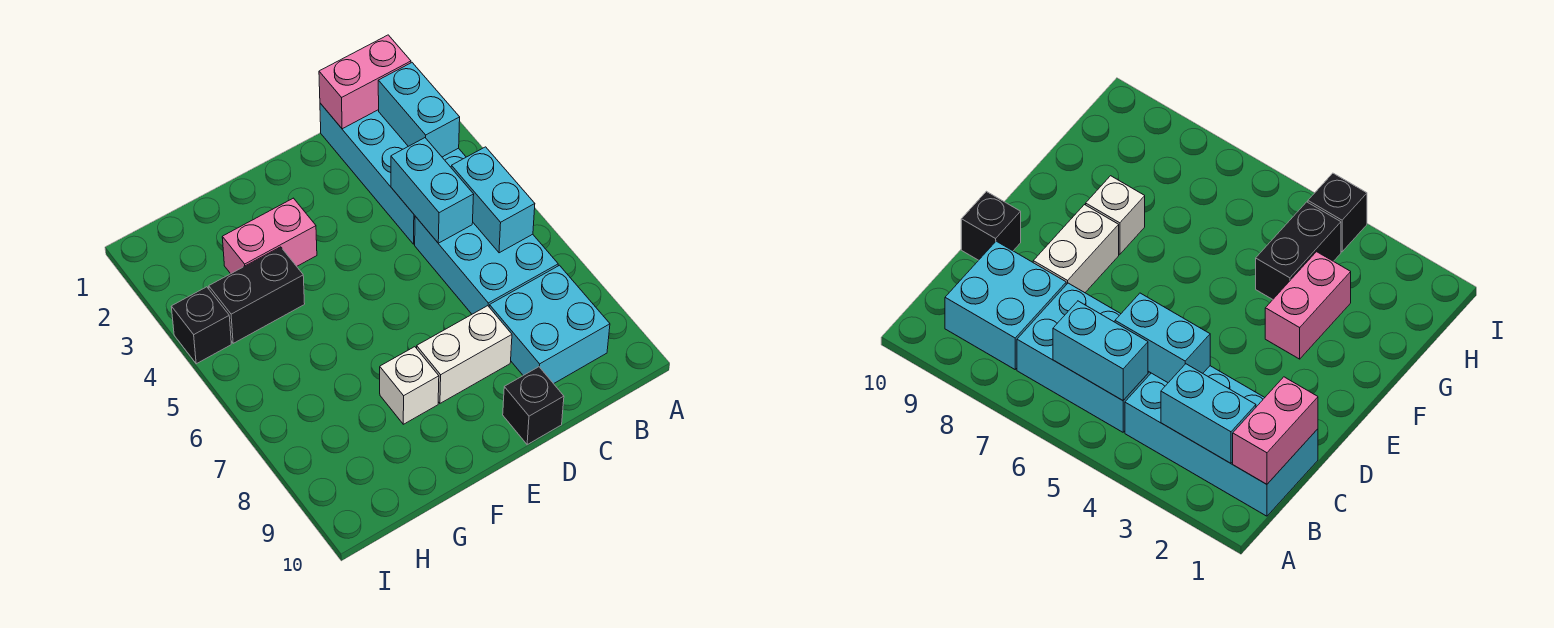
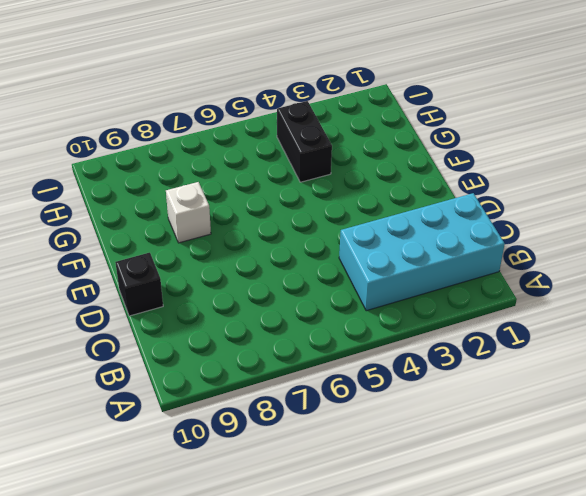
none -> cyan brick B5:C7 level 1
none -> cyan brick B8:C9 level 1
none -> white brick D8:E8 level 1

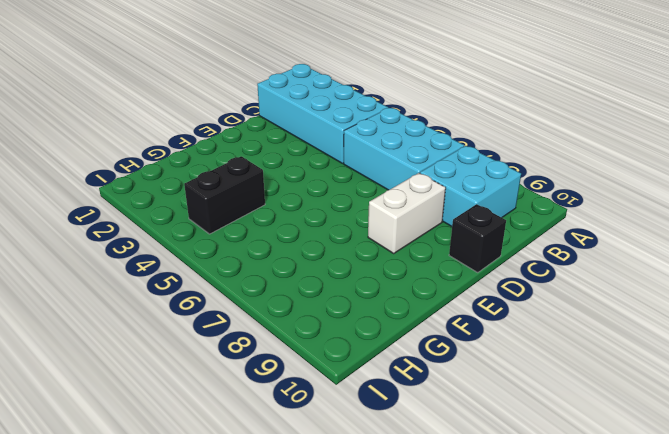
none -> pink brick F3:G3 level 1
none -> white brick F8 level 1
none -> black brick I4 level 1

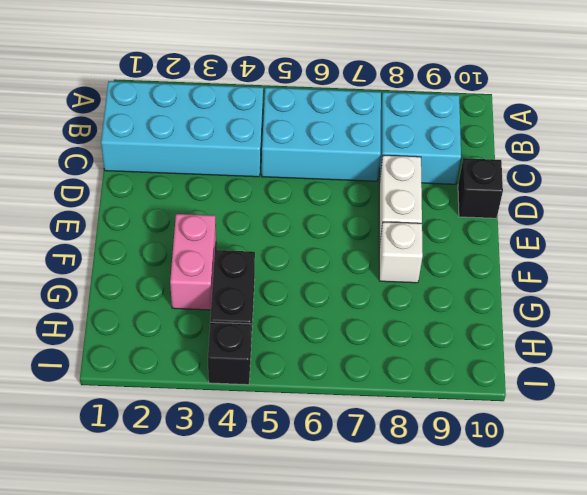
none -> pink brick B1:C1 level 2
none -> cyan brick B2:B3 level 2
none -> cyan brick B5:B6 level 2

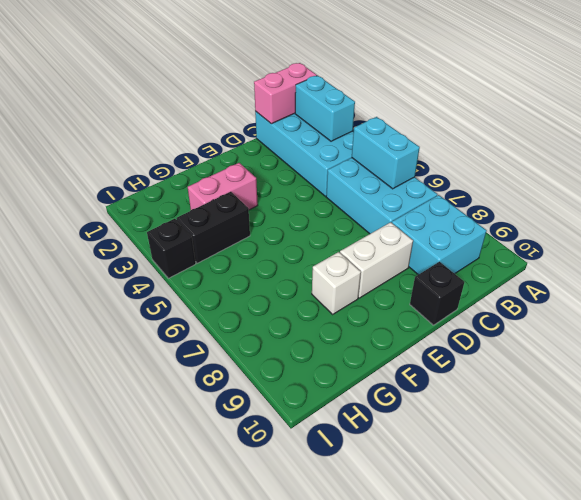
none -> cyan brick C4:C5 level 2

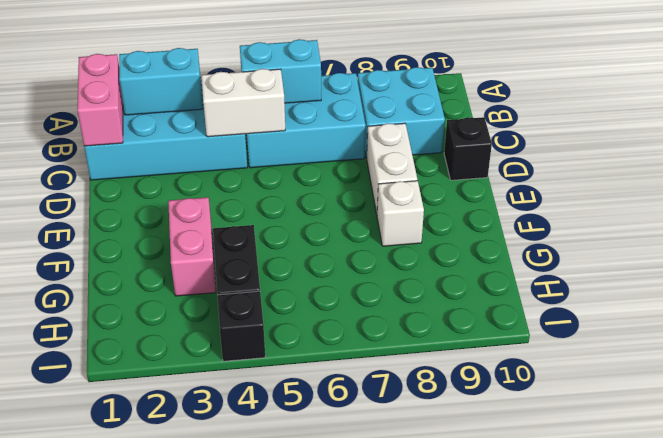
white brick C4:C5 level 2 -> cyan brick C4:C5 level 2

